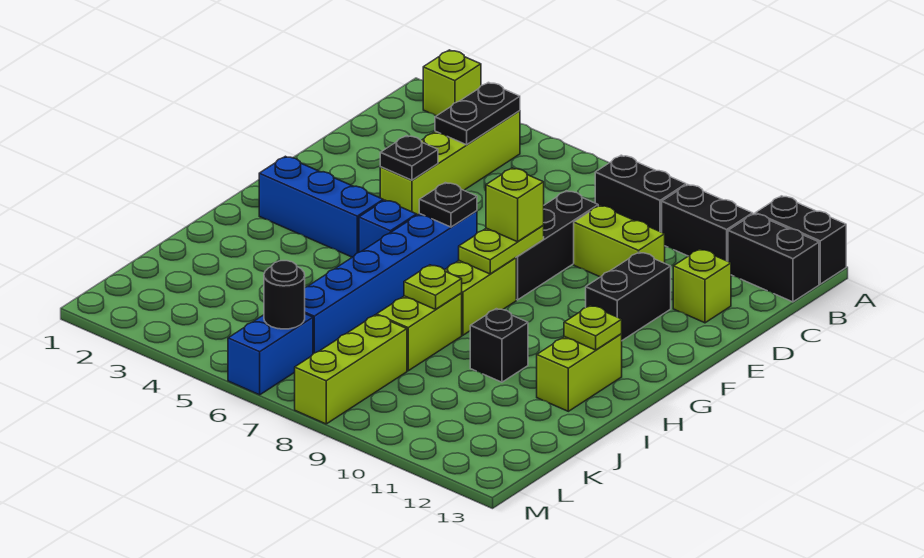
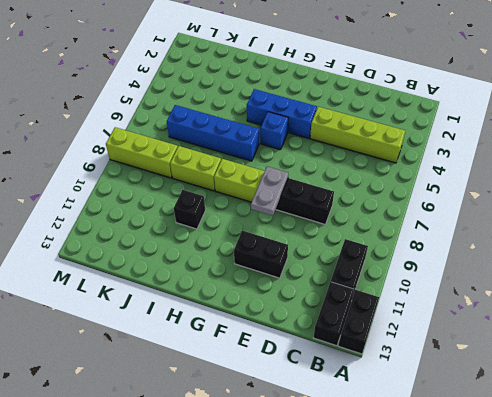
blue brick F4:H4 level 1 -> blue brick G2:G4 level 1
grey plate F8:F9 level 2 -> lime plate F8:G8 level 2
blue brick H6:K6 level 1 -> blue brick F6:K6 level 1
none -> lime brick A2 level 1
none -> black brick B8:B9 level 1
none -> lime brick D9:D10 level 1

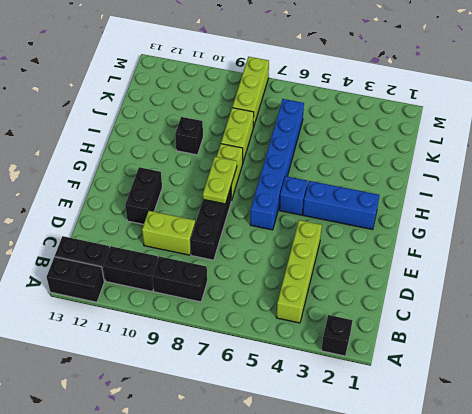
black brick A2 level 1 -> lime brick A2 level 1
none -> lime brick D12 level 1
none -> lime brick H12:I12 level 1
none -> blue brick L6:M6 level 1

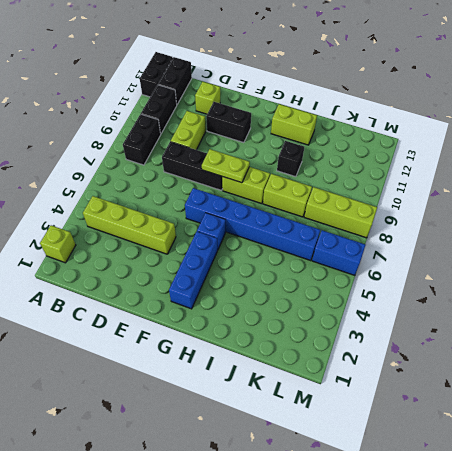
none -> black plate B4:C4 level 2
none -> black plate E4 level 2
none -> black plate F6 level 2

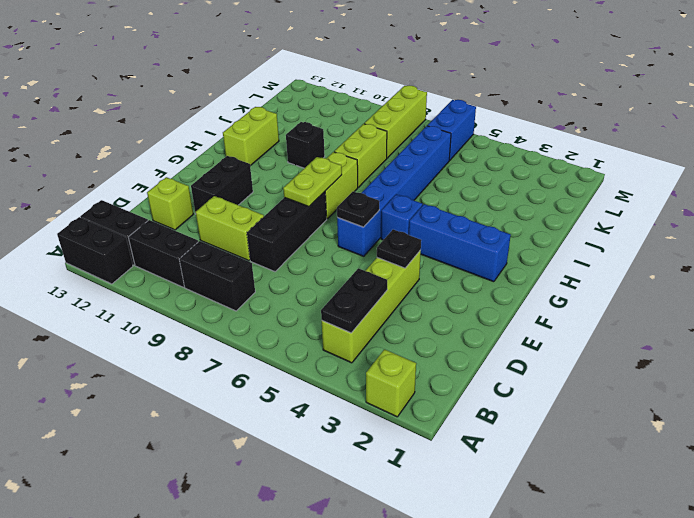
none -> lime plate H12 level 2
none -> lime plate I8 level 2
none -> black round brick L6 level 2

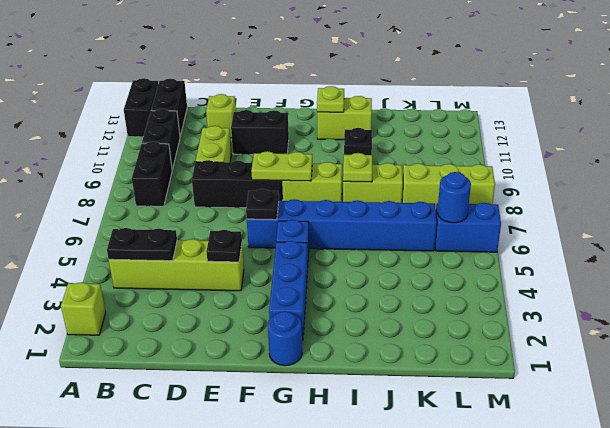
blue round brick G1 level 1 -> none
blue round brick L6 level 2 -> black round brick L6 level 2
none -> lime brick F8 level 3

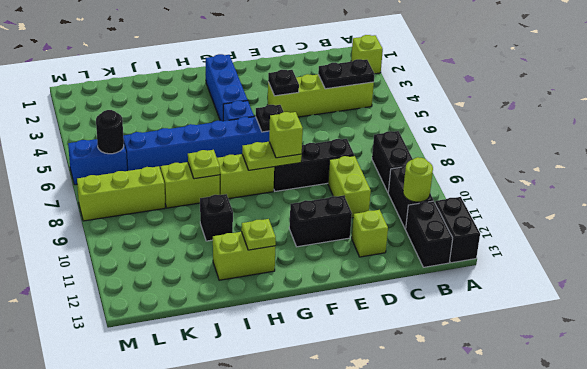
lime round brick B11 level 2 -> none

